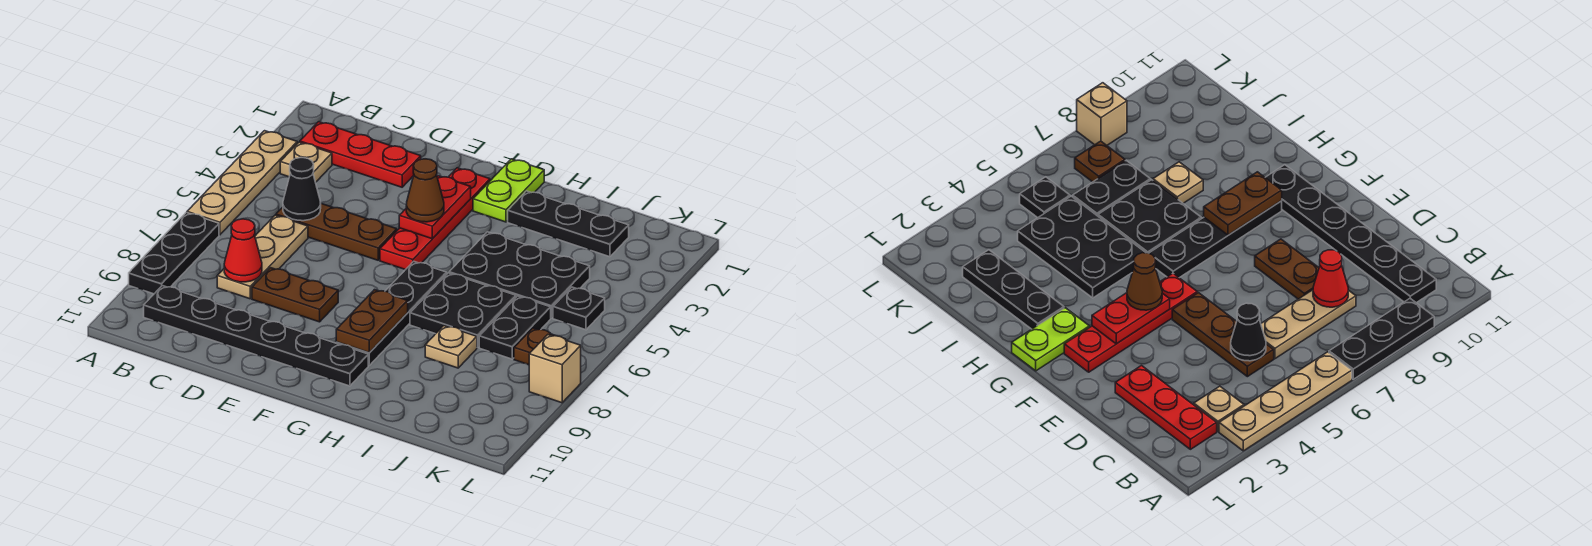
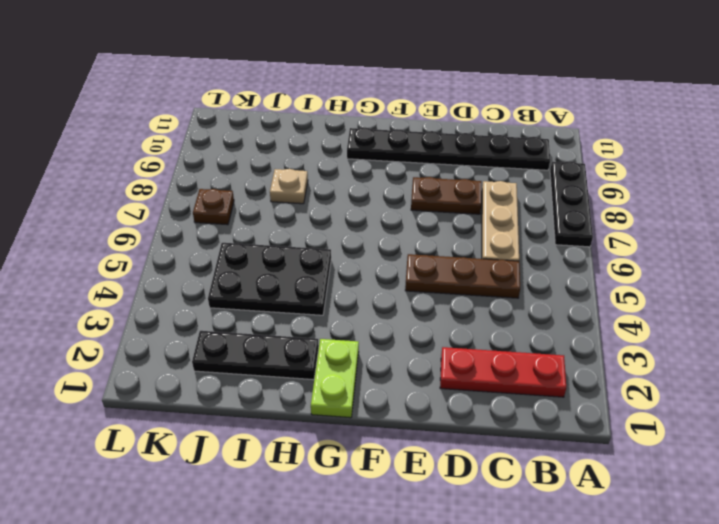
none -> tan plate A3:A6 level 1
none -> tan plate B3 level 1
none -> red plate F2:F5 level 1

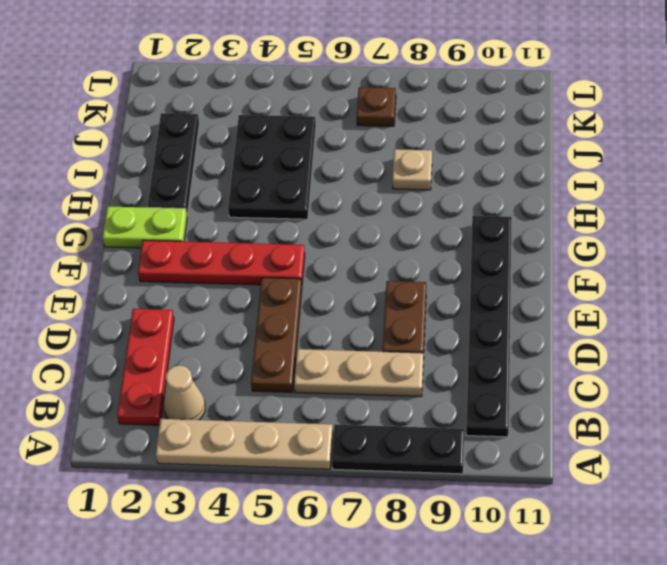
tan cone B3 level 1 -> tan plate B3 level 1
none -> black plate G6:G9 level 1
none -> black plate H6:I7 level 1
none -> black plate J6:J7 level 1

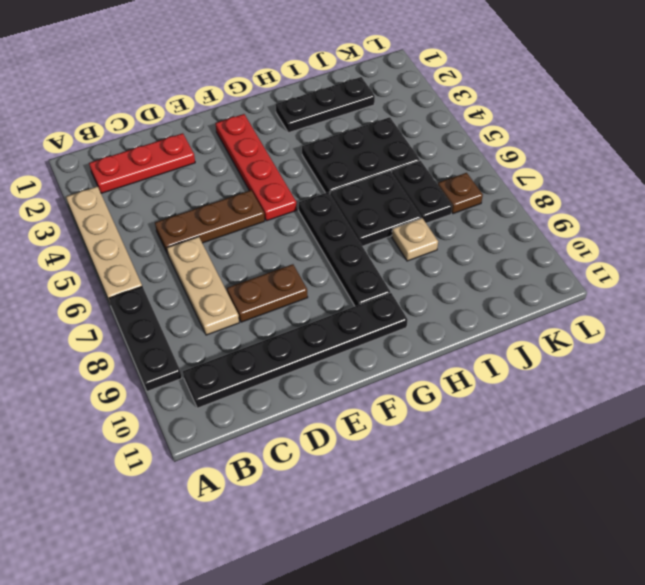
none -> tan plate B3 level 1
none -> lime plate G1:G2 level 1
none -> black plate K5 level 1

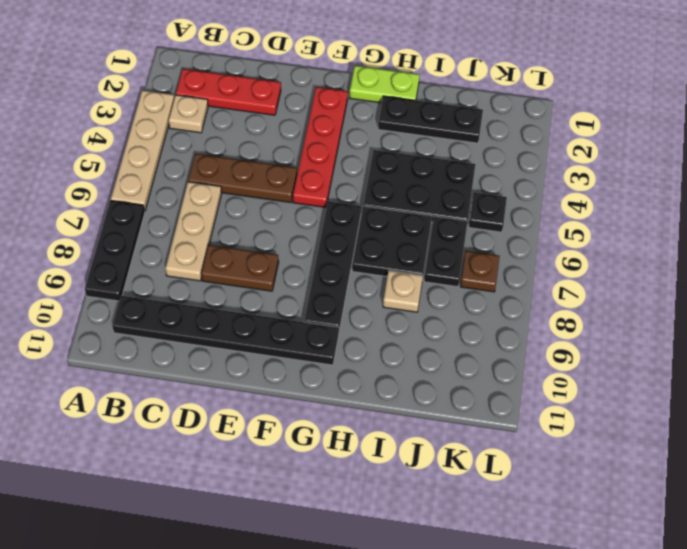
lime plate G1:H1 level 1 -> lime plate G1:G2 level 1
none -> tan brick L8 level 1
none -> black cone C5 level 2
none -> red cone C8 level 2

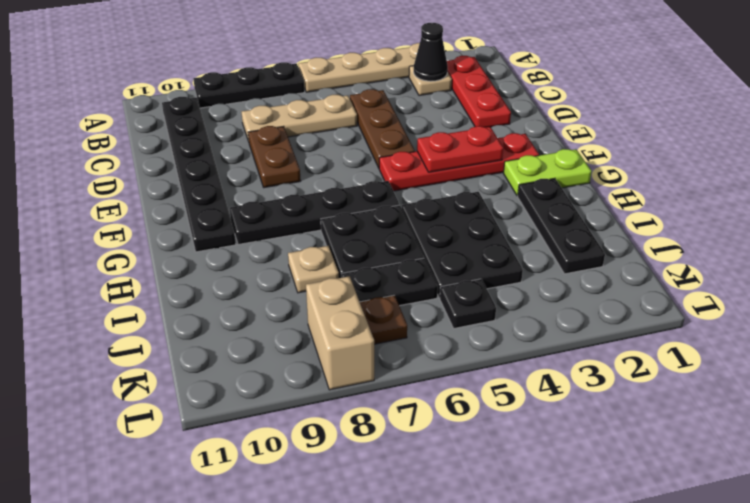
black cone B3 level 2 -> black cone C5 level 2
tan brick K8:L8 level 1 -> tan brick L8 level 1
none -> red cone C8 level 2
none -> brown plate G8:G9 level 2
none -> brown cone F4 level 3

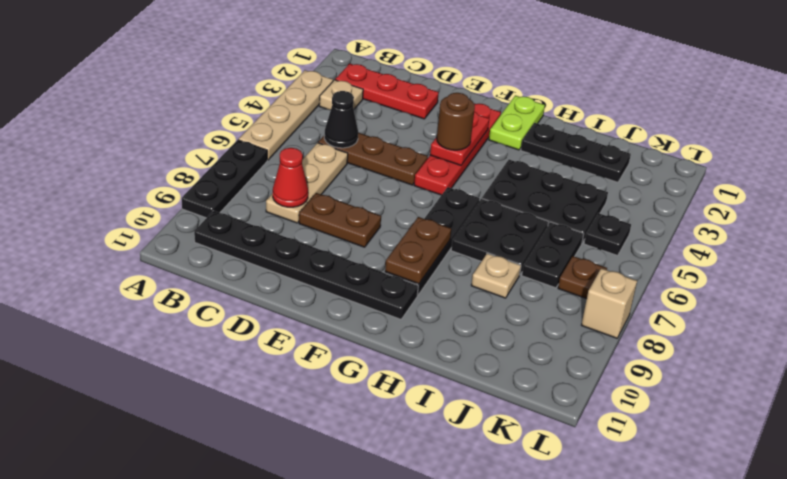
brown round brick F4 level 3 -> brown cone F4 level 3

